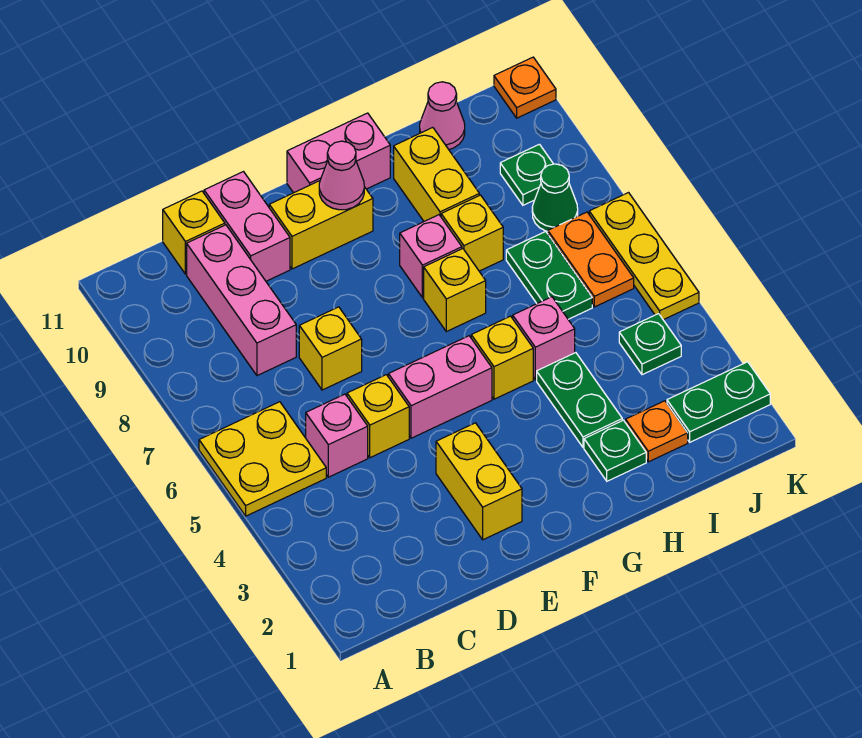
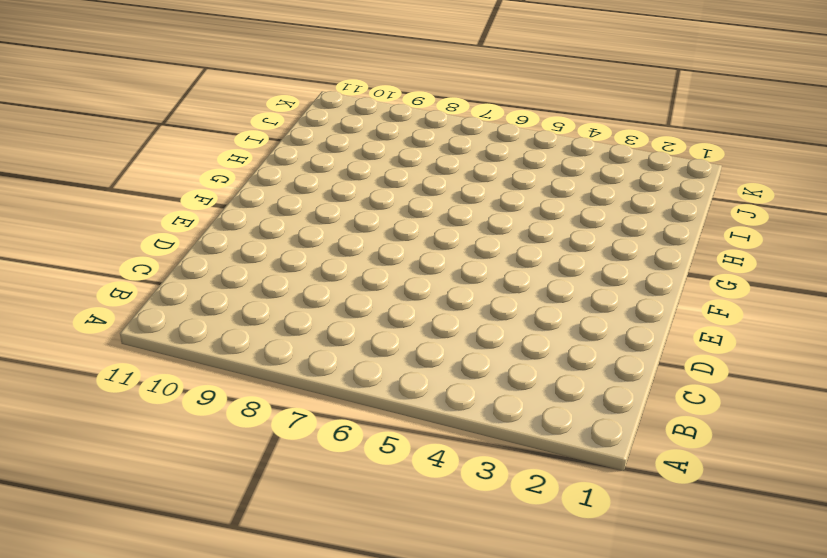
none -> yellow plate A5:B6 level 1
none -> pink brick C5 level 1
none -> pink brick C8:C10 level 1
none -> yellow brick C11 level 1

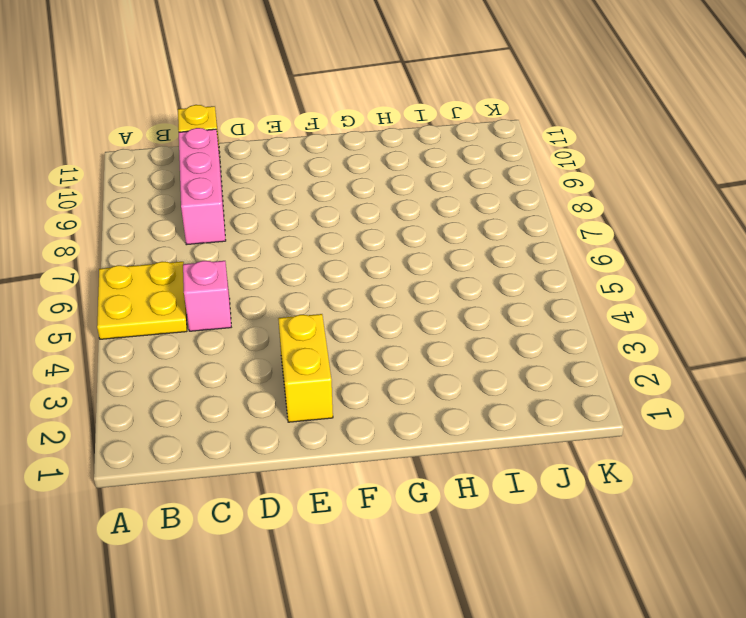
none -> yellow brick D5 level 1
none -> yellow brick D7 level 1
none -> pink brick D10:D11 level 1
none -> pink brick E5:F5 level 1

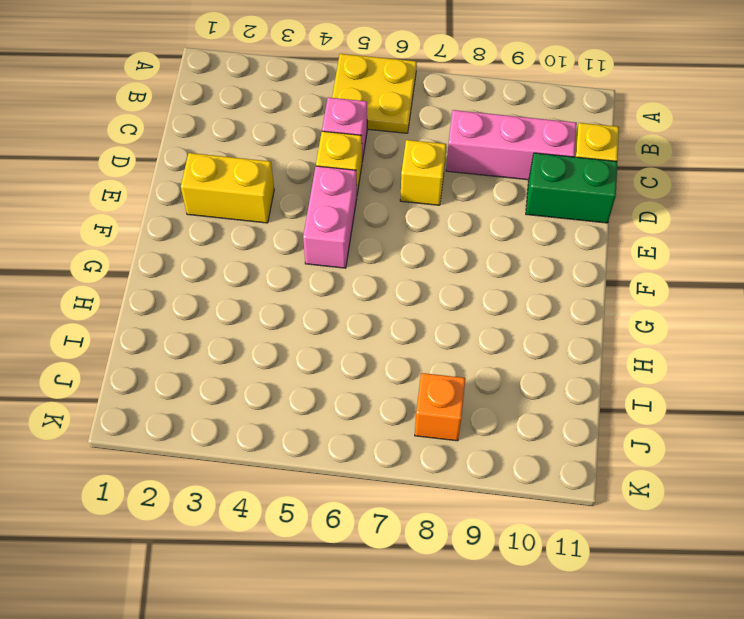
green brick D10:D11 level 1 -> pink brick D10:D11 level 1
orange brick J8 level 1 -> green cone J8 level 1
none -> yellow brick E10:F10 level 1
none -> pink brick F11:G11 level 1
none -> yellow brick G5 level 1
none -> yellow brick G7 level 1

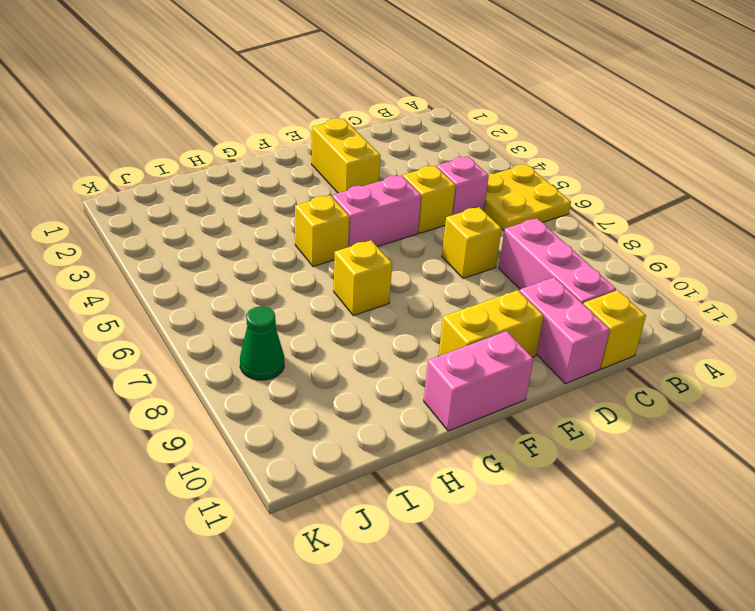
none -> pink brick G8 level 1
none -> green plate H2 level 1
none -> green plate H3:H4 level 1
none -> pink brick H5 level 1

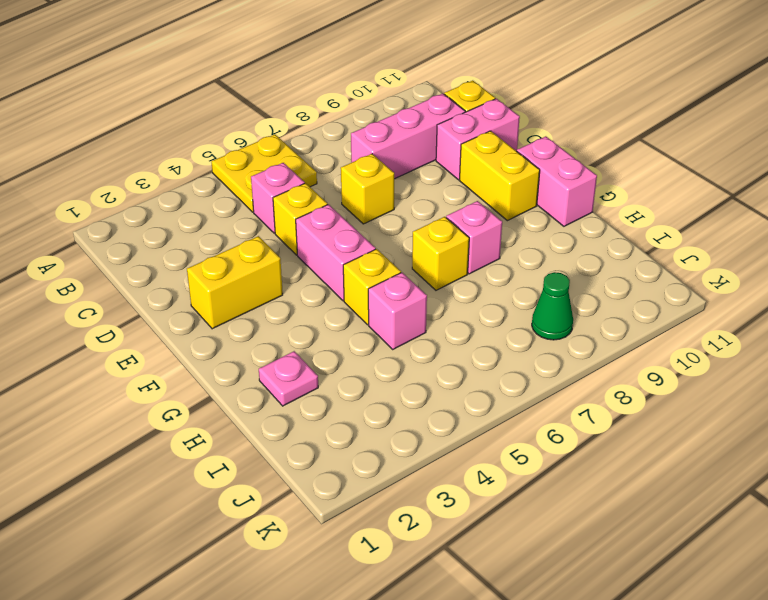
pink plate H2 level 1 -> green plate H2 level 1
none -> green plate H3:H4 level 1
none -> yellow brick H8 level 1
none -> yellow brick H9:H10 level 1
none -> orange plate I2 level 1

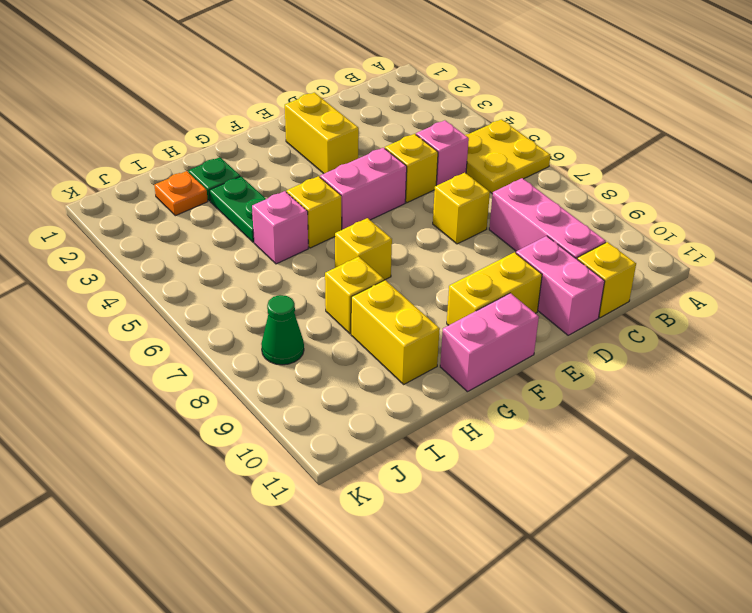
none -> pink brick G8 level 1
none -> green plate I6:I7 level 1
none -> pink cone I11 level 1
none -> green plate J2:K2 level 1

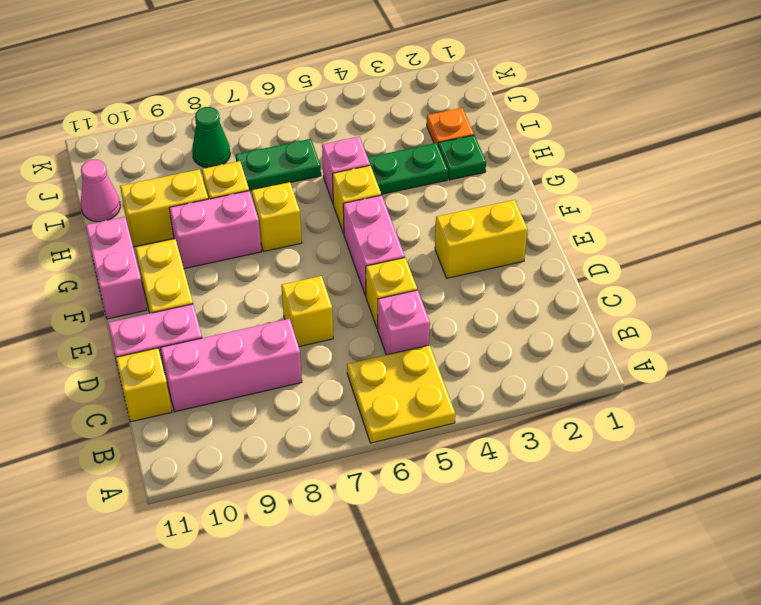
pink brick G8:G9 level 1 -> pink brick G8 level 1
none -> green plate J2:K2 level 1
none -> green plate J4 level 1
none -> orange plate J6:J7 level 1
none -> green plate J9 level 1

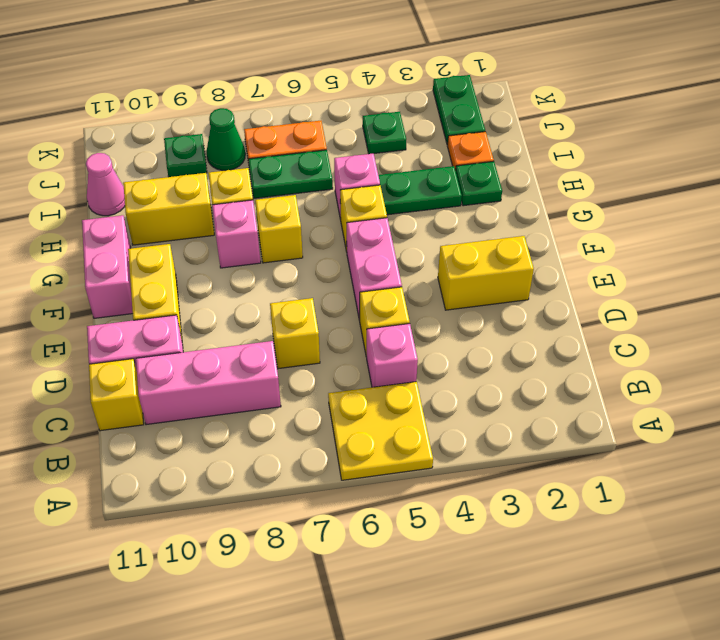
none -> yellow plate K5:K7 level 1
none -> orange plate K11 level 1
none -> pink cone F10 level 2

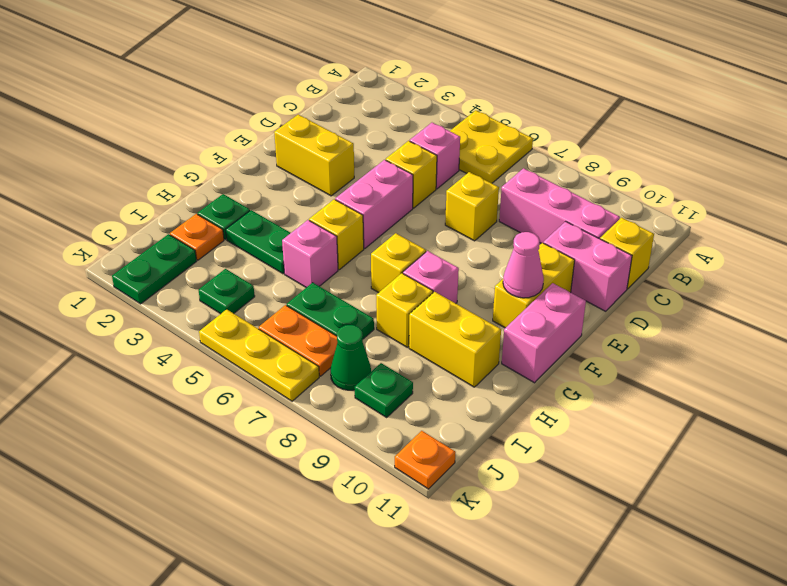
none -> pink cone I11 level 1

